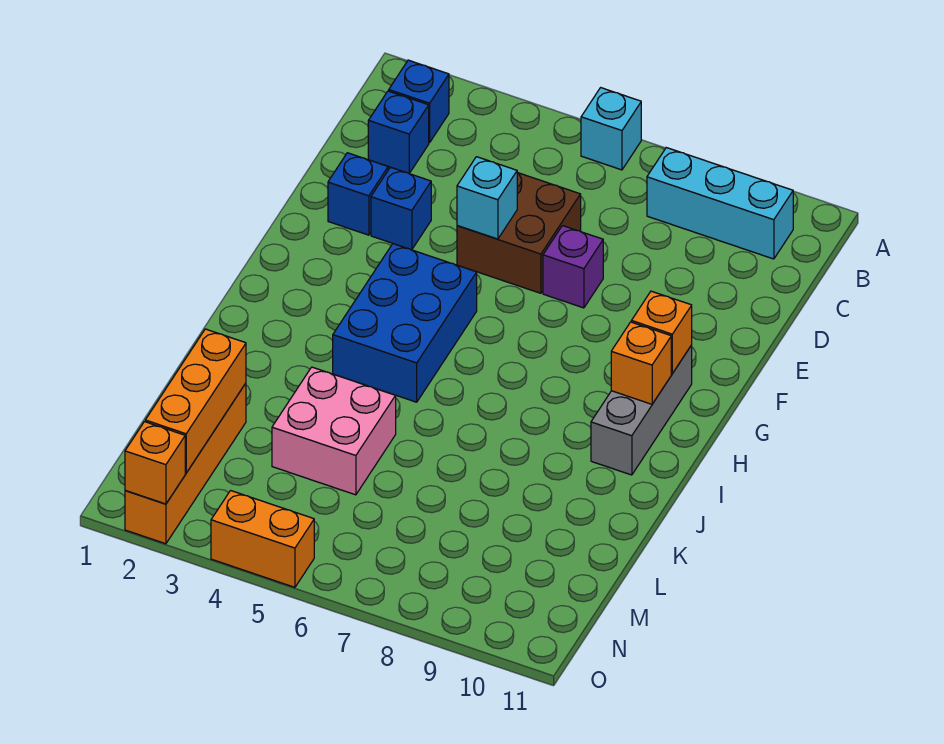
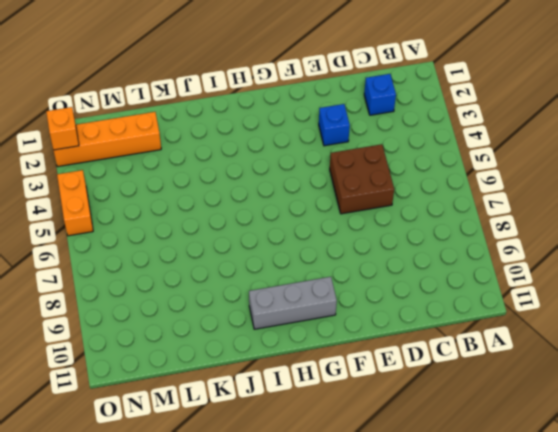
none -> cyan brick A6 level 1
none -> blue brick B2 level 1
none -> cyan brick B8:B10 level 1

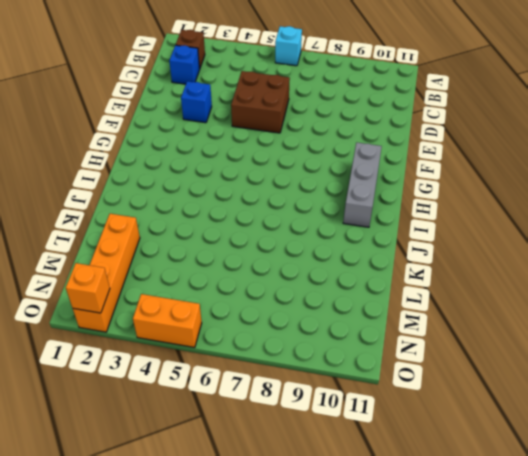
brown brick B2 level 1 -> blue brick B2 level 1
none -> cyan brick B8:B10 level 1
none -> blue brick E2 level 1
none -> purple brick E7 level 1

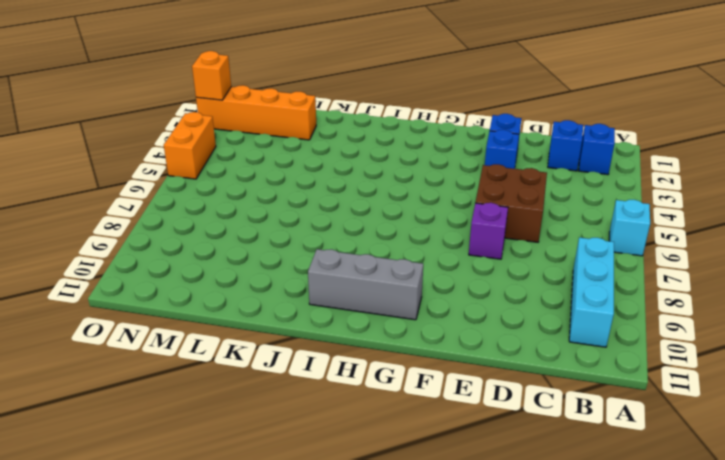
none -> blue brick G4:I5 level 1
none -> pink brick K4:L5 level 1
none -> cyan brick E5 level 2

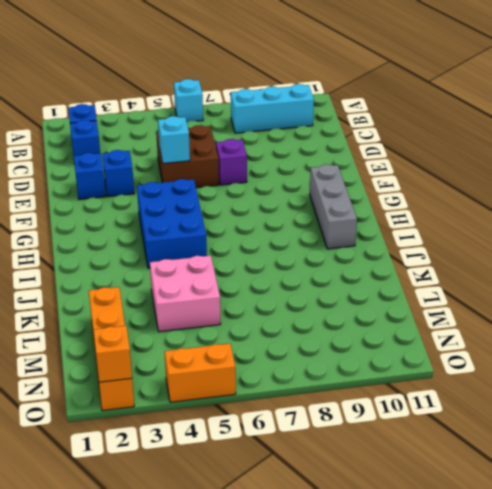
none -> orange brick G10 level 2
none -> orange brick H10 level 2
none -> orange brick L2:N2 level 2

